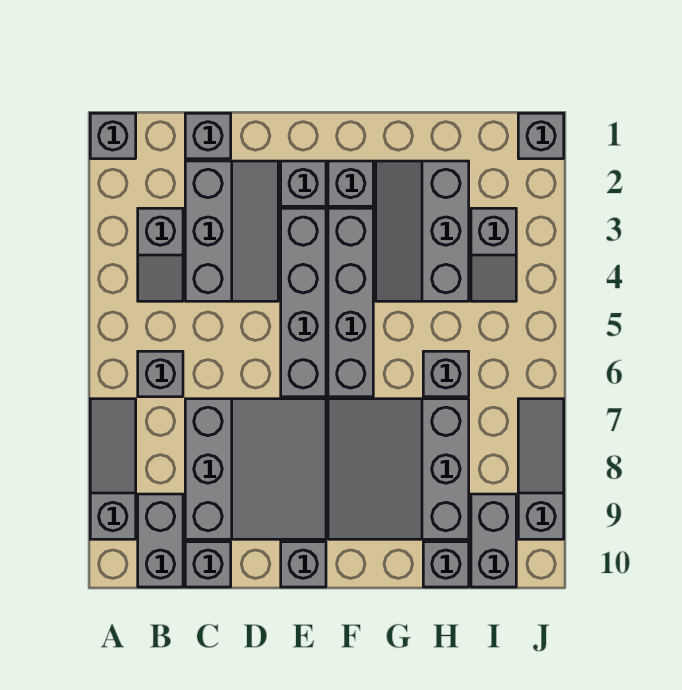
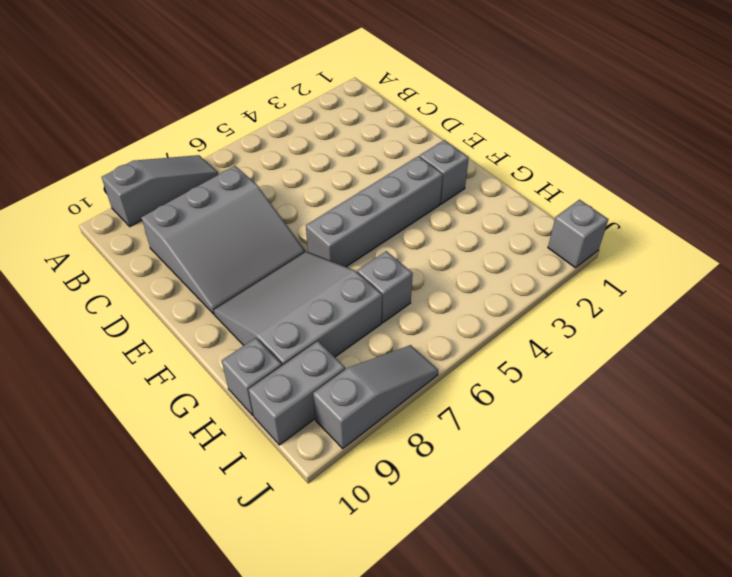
none -> grey brick A1 level 1
none -> grey slope B3:B4 level 1 top 3
none -> grey brick B6 level 1

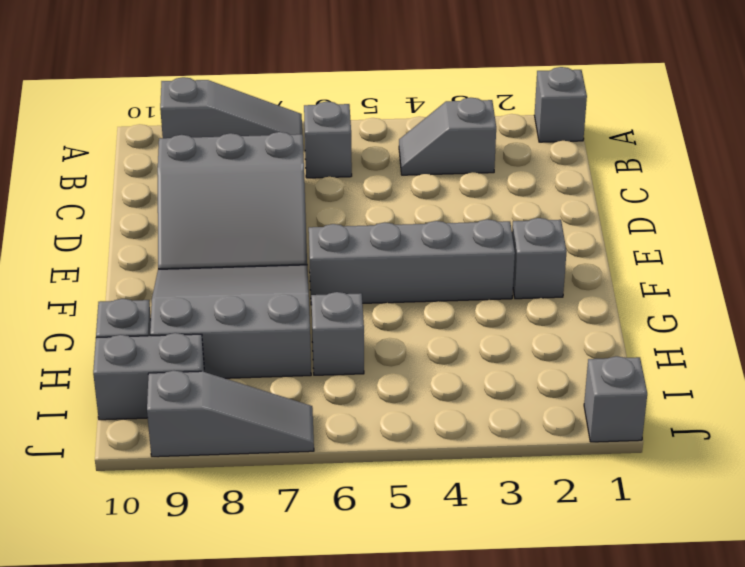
none -> grey brick B9:B10 level 1
none -> grey brick C1 level 1
none -> grey slope C2:D4 level 1 top C

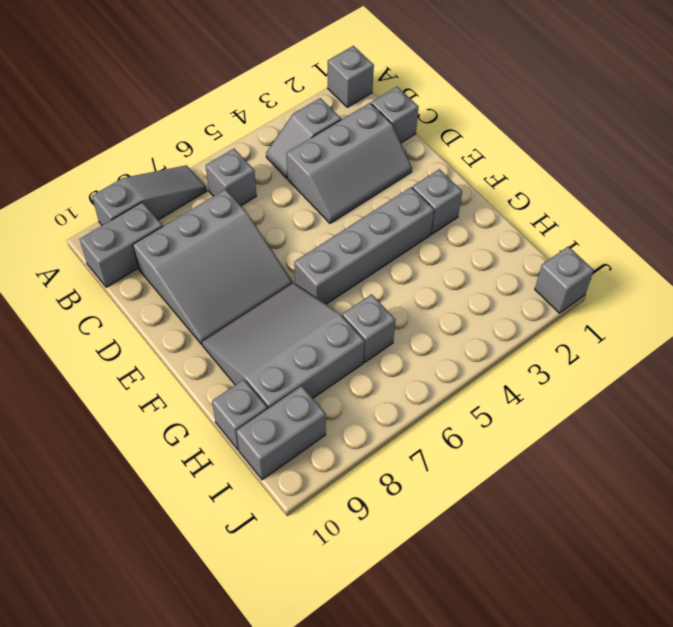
none -> grey brick C10 level 1
none -> grey brick E2 level 1
none -> grey brick E3:E6 level 1

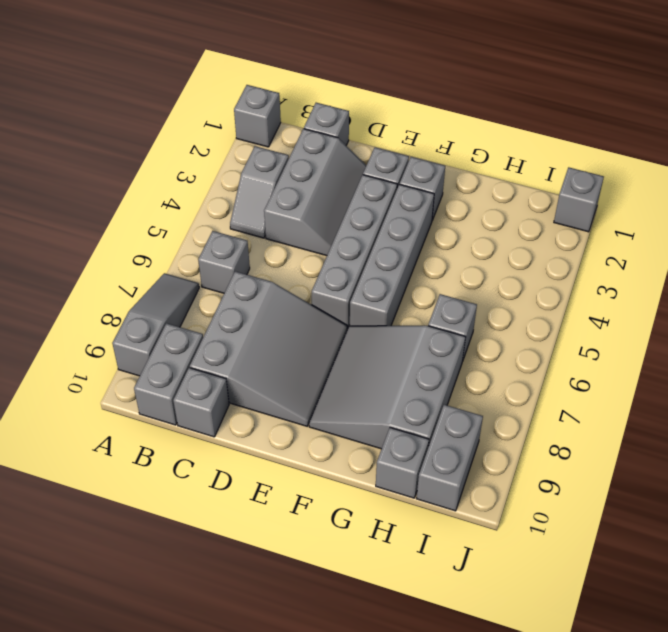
none -> grey brick E10 level 1
none -> grey slope G2:H4 level 1 top H
none -> grey slope I3:I4 level 1 top 3

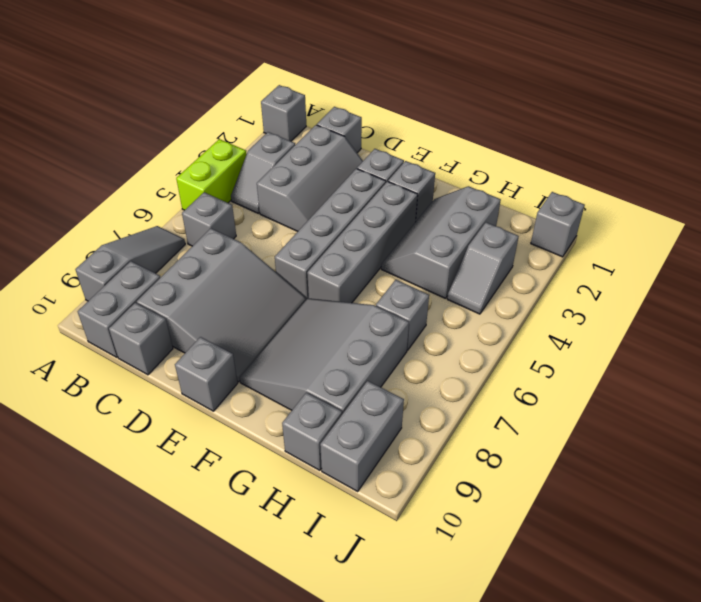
lime brick A4:A5 level 1 -> none
none -> grey slope J7:J9 level 1 top 9

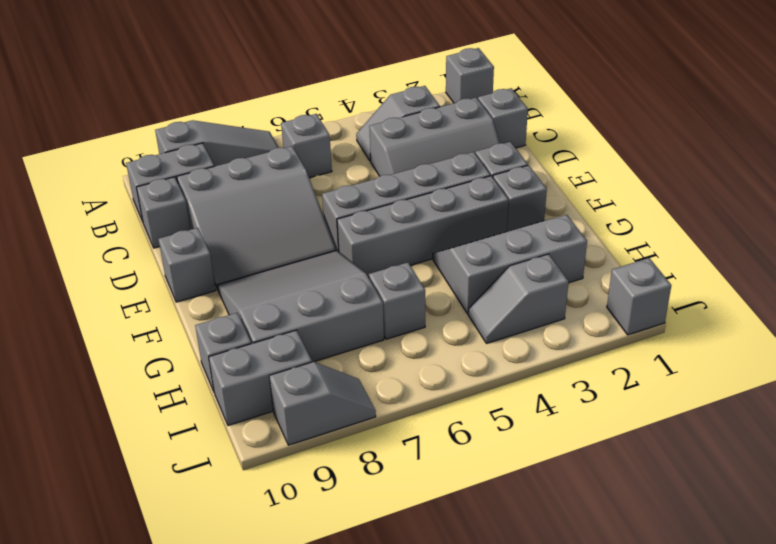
grey slope J8:J9 level 1 top 9 -> grey slope J7:J9 level 1 top 9

